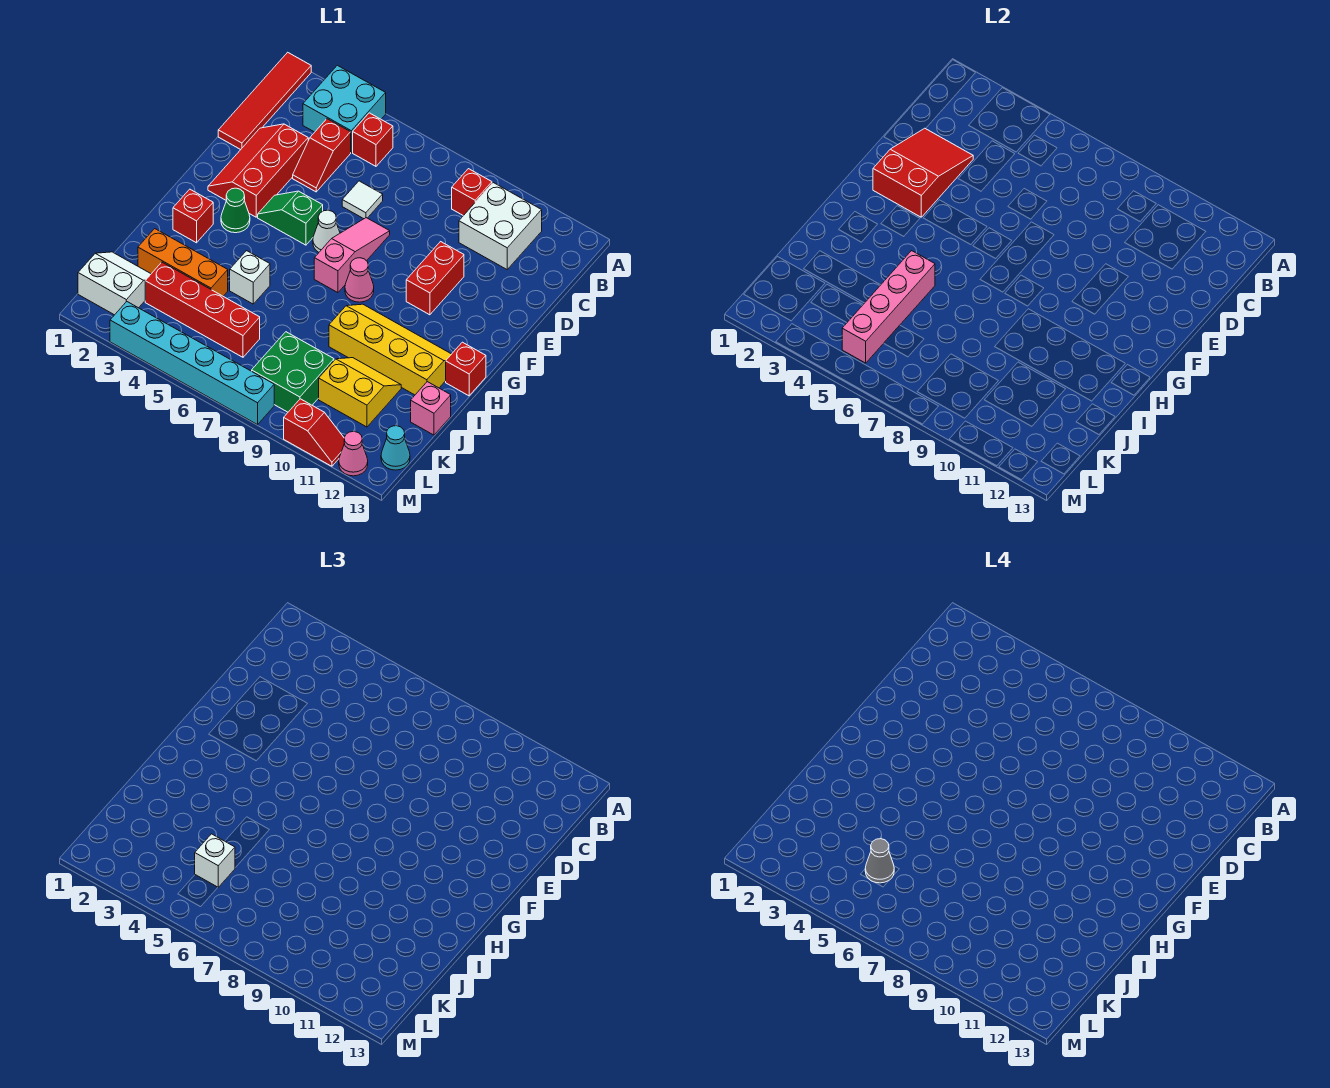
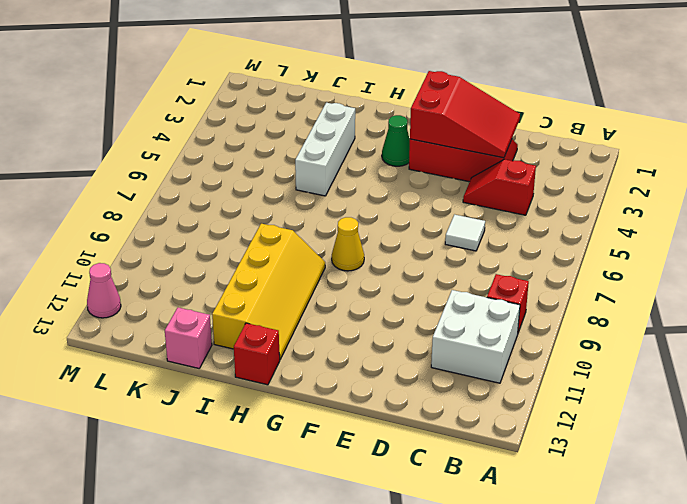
yellow cone G8 level 1 -> pink cone G8 level 1
white brick I3:I5 level 1 -> white brick I5 level 1
none -> red tile A1:D1 level 1
none -> cyan brick A3:B4 level 1
none -> red brick B5 level 1
none -> pink slope E7:G7 level 1 top G

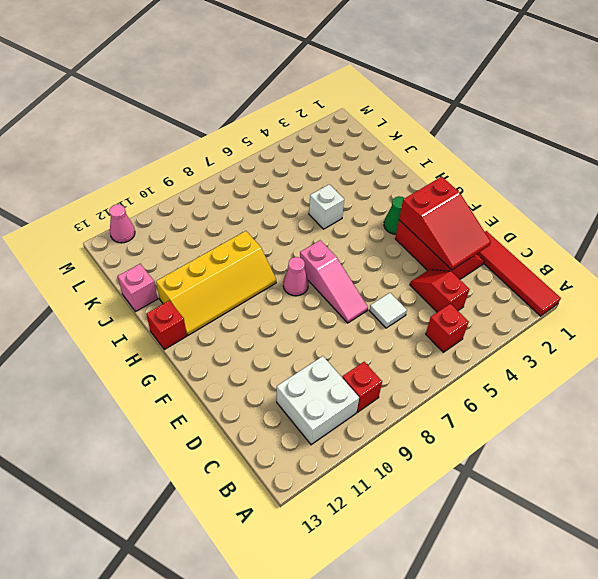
none -> cyan brick A3:B4 level 1
none -> red brick E10:F10 level 1
none -> green slope F4:F5 level 1 top 5
none -> white cone F6 level 1

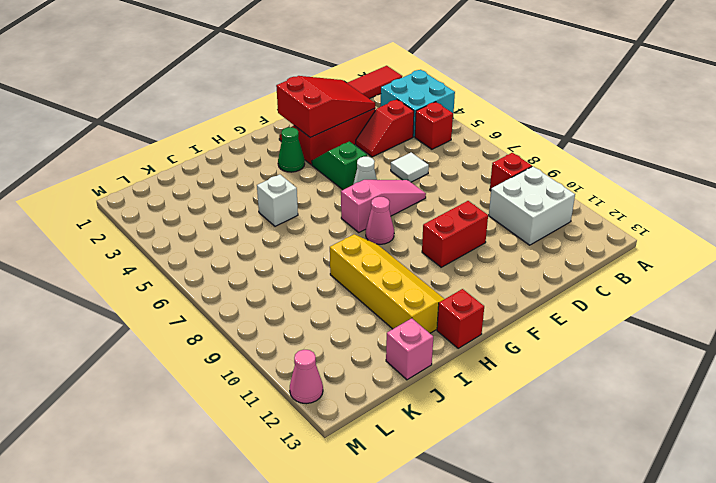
none -> red brick H2 level 1
none -> orange brick J2:J4 level 1
none -> yellow slope J10:K11 level 1 top K
none -> white slope K1:L2 level 1 top L

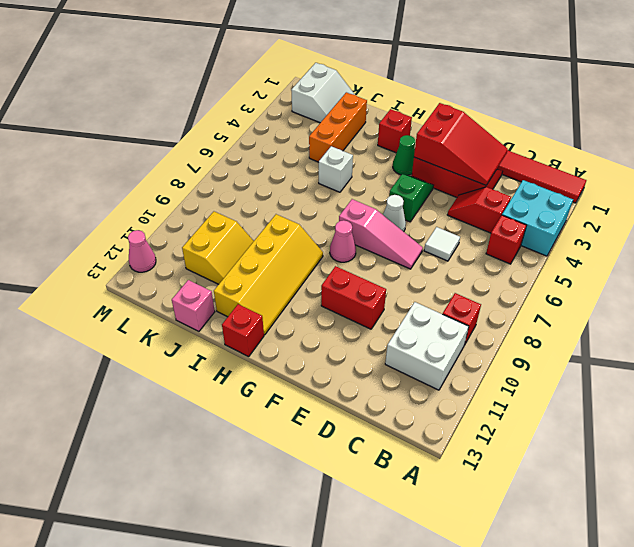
none -> red brick K3:K6 level 1
none -> green brick K8:L9 level 1
none -> cyan cone L13 level 1
none -> cyan brick M3:M8 level 1

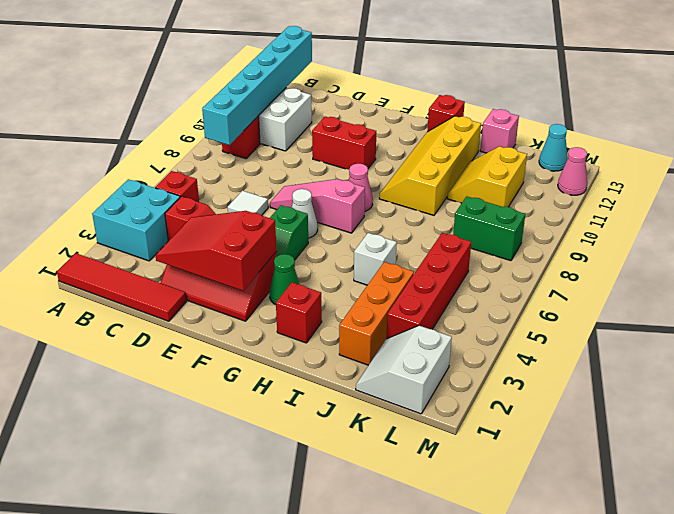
cyan brick B8:B13 level 2 -> cyan brick M3:M8 level 1
green brick K8:L8 level 1 -> green brick K8:L9 level 1
none -> red slope M10:M11 level 1 top 10
none -> pink brick I5:L5 level 2
none -> white brick K5 level 3
none -> grey cone K5 level 4

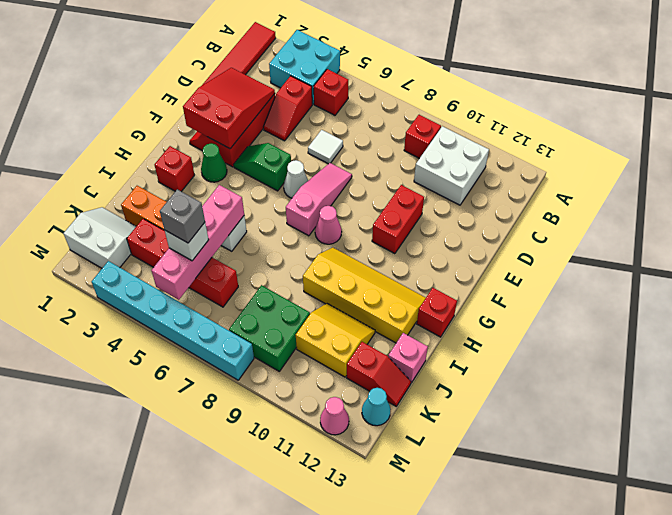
grey brick K5 level 4 -> grey cone K5 level 4
red slope K12:K13 level 1 top 12 -> red slope M10:M11 level 1 top 10

